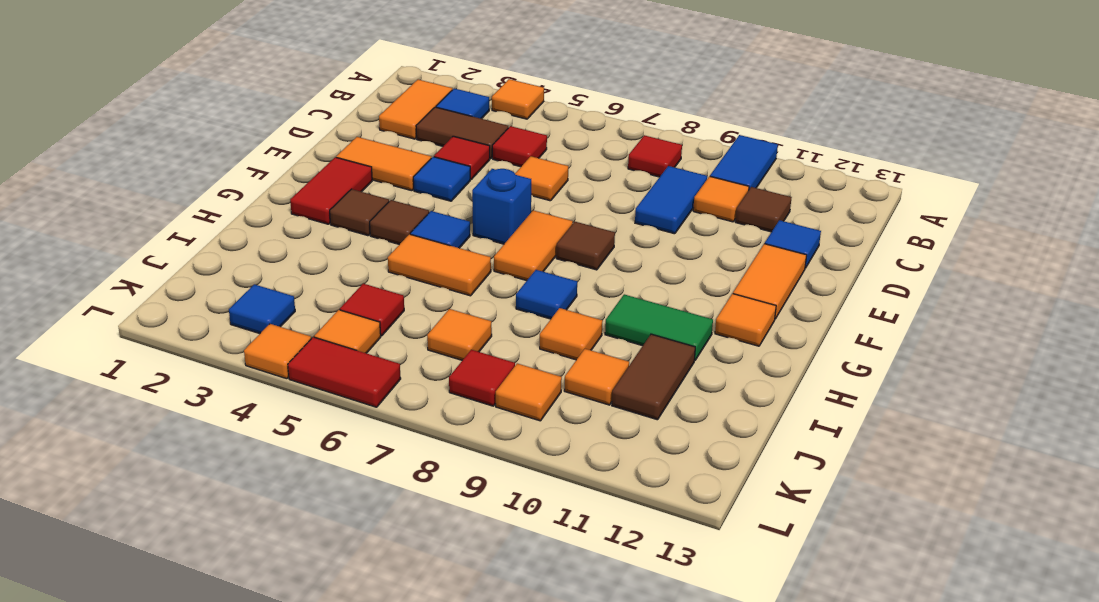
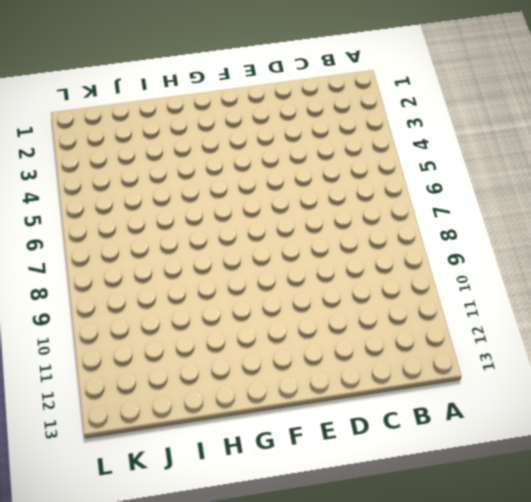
none -> orange tile A4 level 1
none -> blue tile A10:B10 level 1
none -> orange tile B2:C2 level 1
none -> blue tile B3 level 1

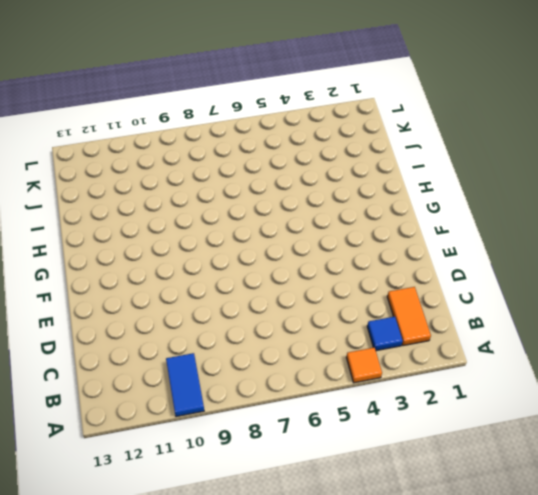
none -> red tile B8 level 1
none -> brown tile C3:C4 level 1
none -> red tile C5 level 1
none -> blue tile C9:D9 level 1

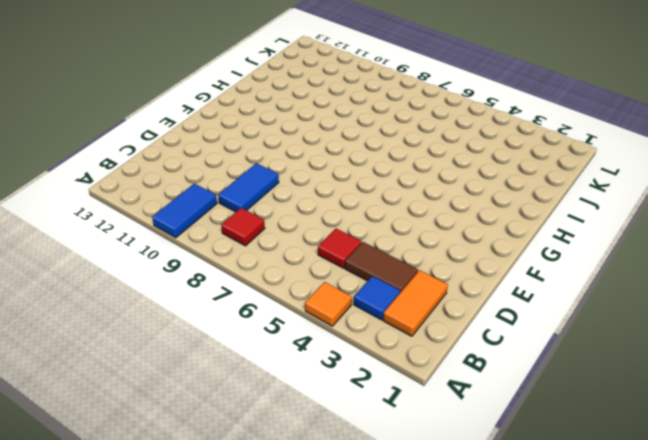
none -> orange tile C10 level 1
none -> brown tile C11 level 1
none -> red tile D4 level 1
none -> orange tile D6 level 1

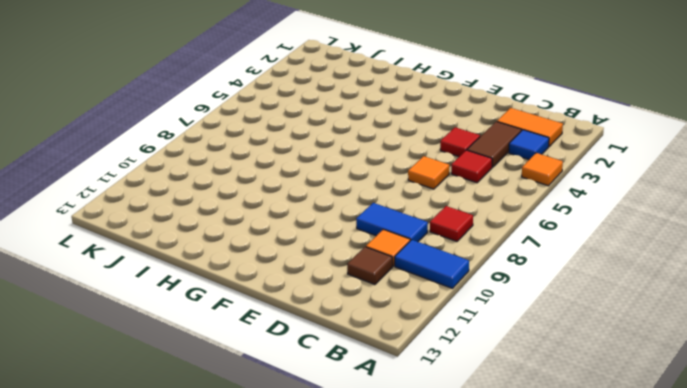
none -> blue tile D12 level 1
none -> orange tile E2:E3 level 1
none -> blue tile E4 level 1
none -> orange tile E12:F12 level 1

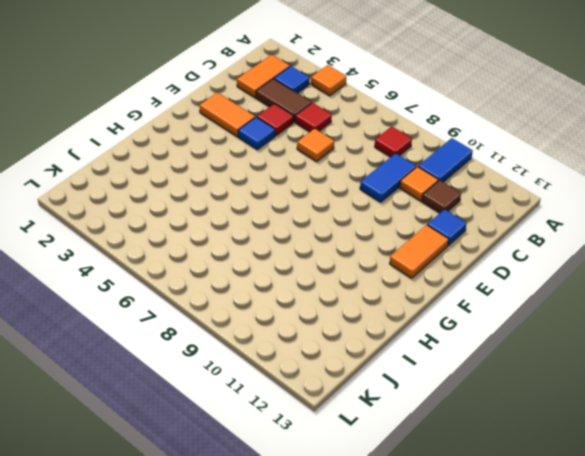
none -> red tile F2:G2 level 1
none -> blue brick F6 level 1
none -> orange tile F7:G7 level 1
none -> brown tile F8 level 1

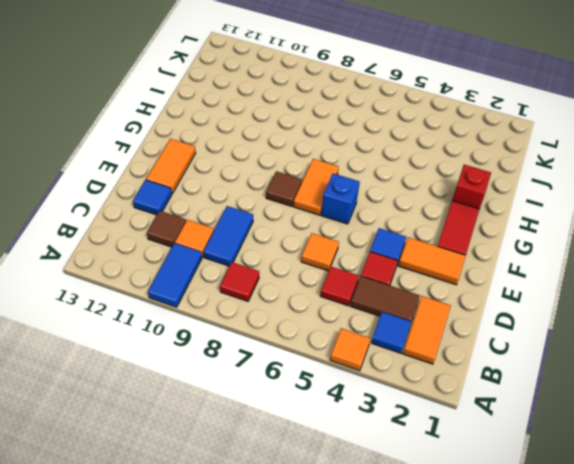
red brick H2 level 1 -> none
none -> brown tile G3 level 1
none -> brown tile G4 level 1
none -> blue tile G5 level 1
none -> orange tile G12 level 1

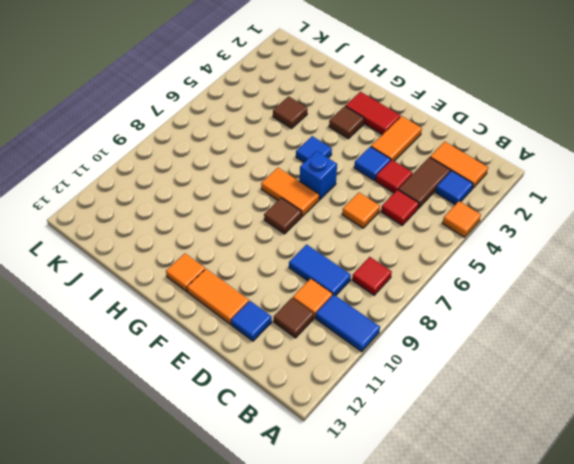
brown tile I4 level 1 -> brown tile G4 level 1
none -> orange tile H5:H6 level 1
none -> blue tile H8 level 1
none -> green tile H10:H11 level 1
none -> orange tile I9 level 1

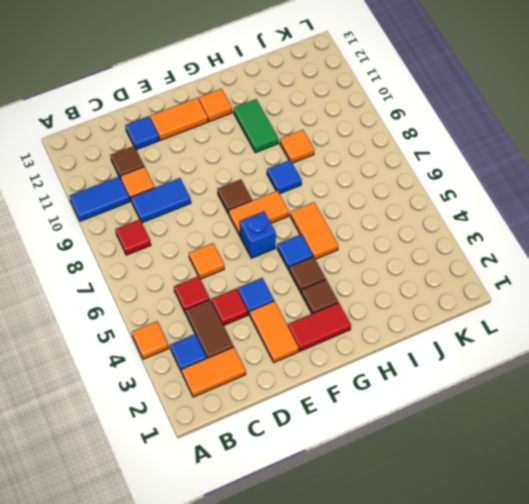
none -> brown tile I11:J11 level 1
none -> red tile J5 level 1
none -> orange tile J7 level 1
none -> orange tile J10 level 1

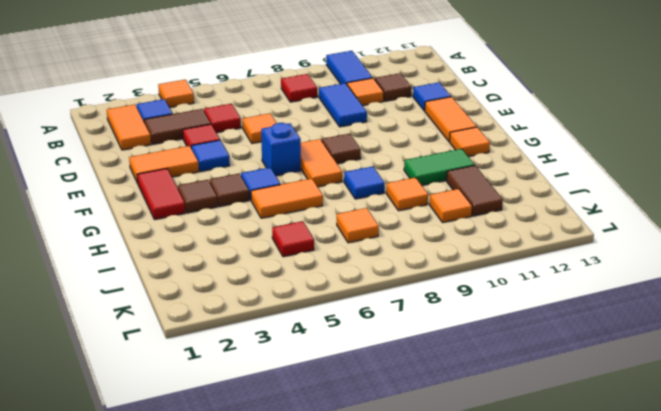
none -> blue tile K3 level 1
none -> orange tile K5 level 1
none -> red tile K8 level 1
none -> orange tile K9 level 1

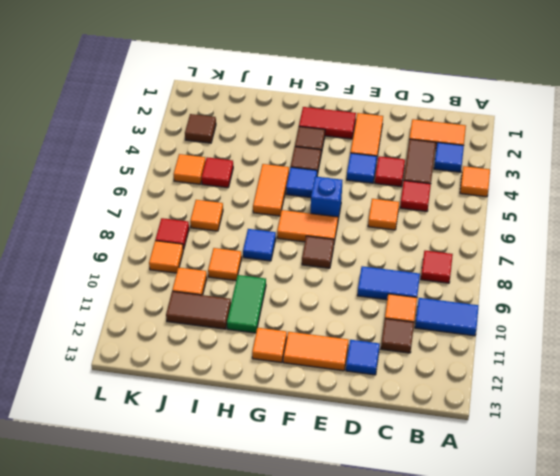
brown tile K3 level 1 -> blue tile K3 level 1
none -> orange tile L4 level 1
none -> red tile L5:L6 level 1

